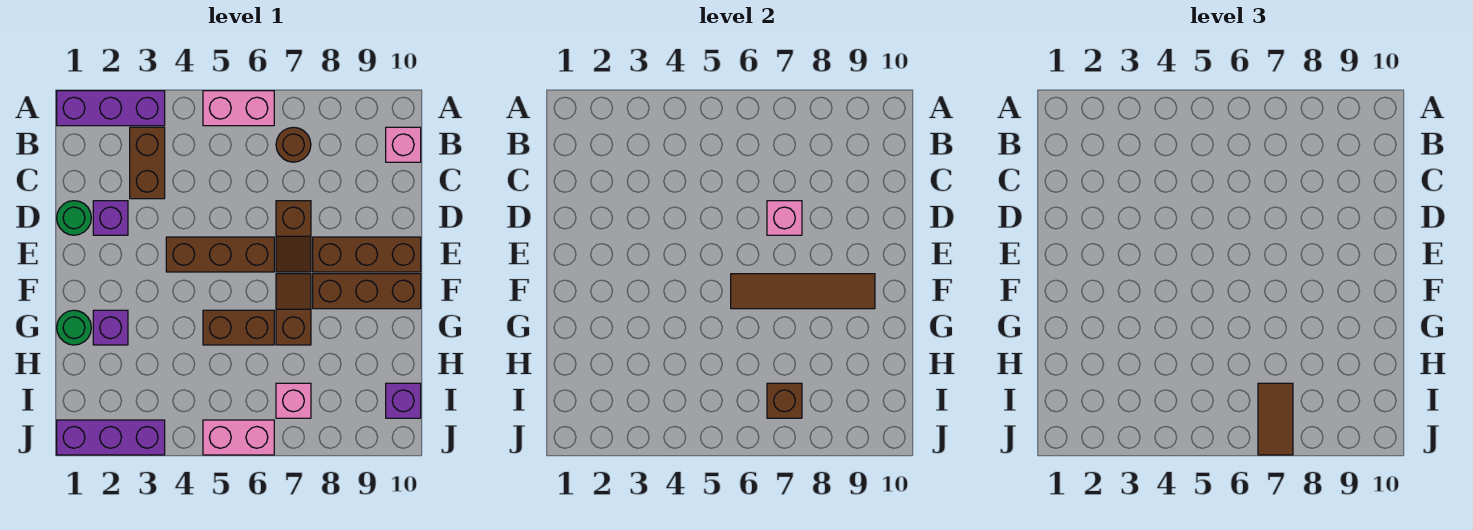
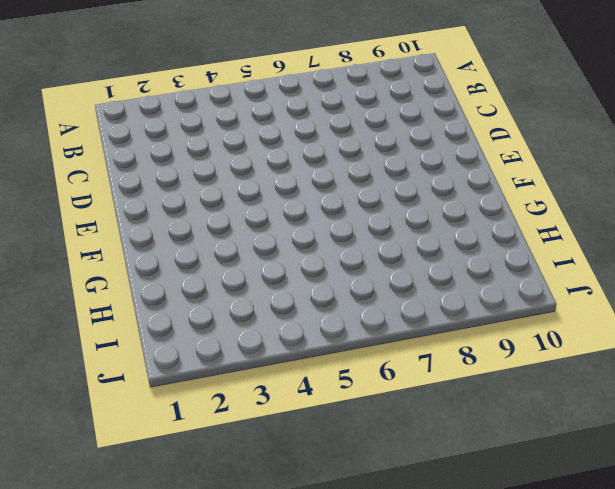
none -> purple brick A1:A3 level 1
none -> pink brick A5:A6 level 1
none -> brown brick B3:C3 level 1

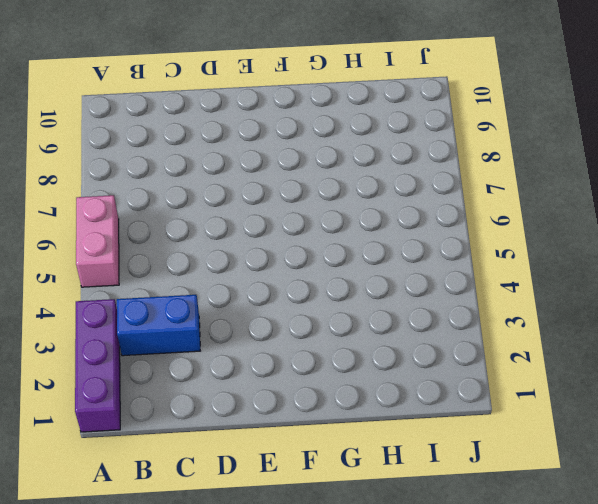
blue brick B3:C3 level 1 -> brown brick B3:C3 level 1
none -> brown round brick B7 level 1
none -> pink brick B10 level 1
none -> green round brick D1 level 1

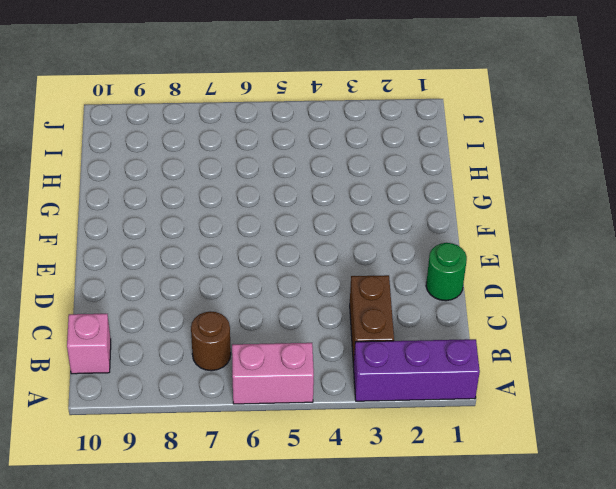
none -> purple brick D2 level 1
none -> brown slope D7:E7 level 1 top D
none -> brown brick E4:E6 level 1

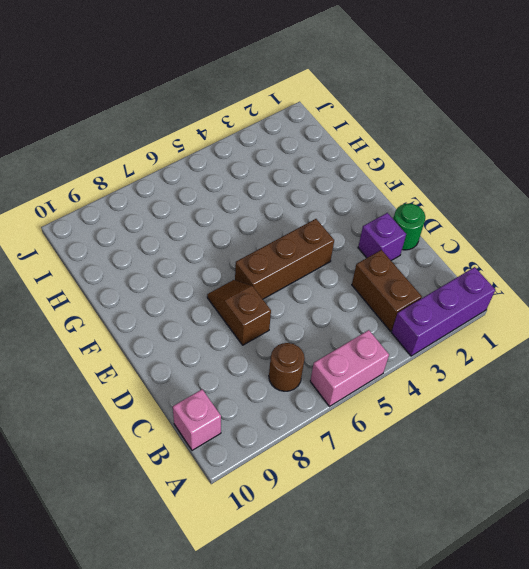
none -> brown brick E8:E10 level 1
none -> brown slope F7:G7 level 1 top G
none -> brown brick F8:F10 level 1

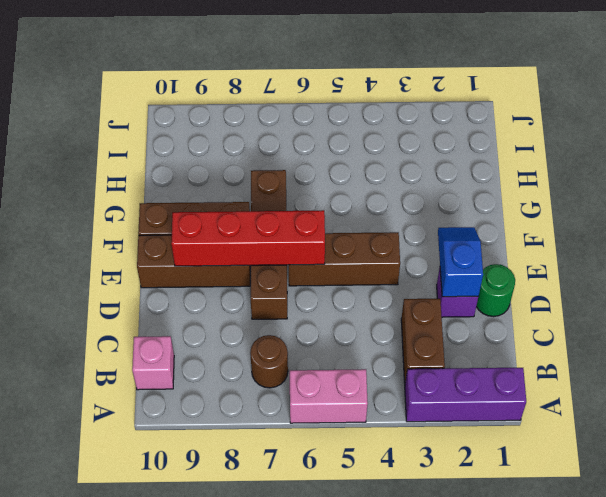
blue slope D2:E2 level 2 top D -> none
red brick E6:E9 level 2 -> none
none -> green round brick G1 level 1
none -> purple brick G2 level 1
none -> brown brick G5:G6 level 1

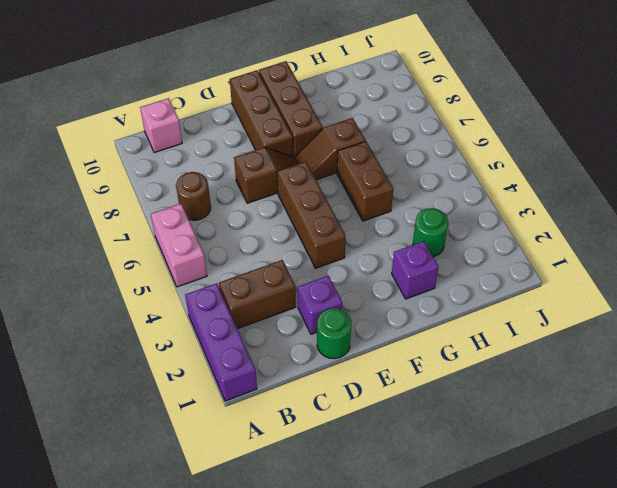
green round brick H3 level 1 -> green round brick G1 level 1
none -> pink brick I7 level 1
none -> purple brick I10 level 1
none -> purple brick J1:J3 level 1

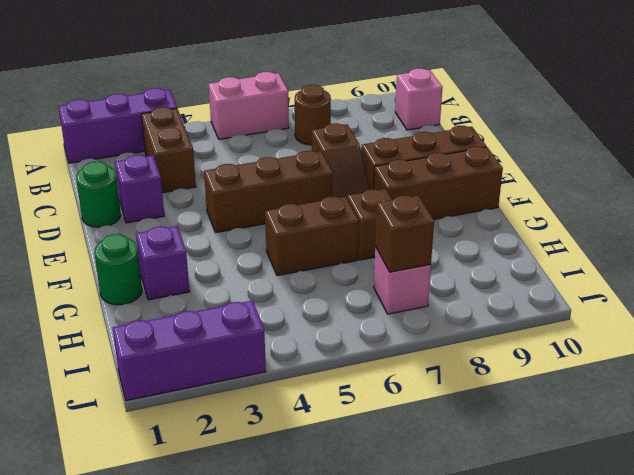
none -> purple brick I10 level 1
none -> pink brick J5:J6 level 1
none -> pink brick D7 level 2

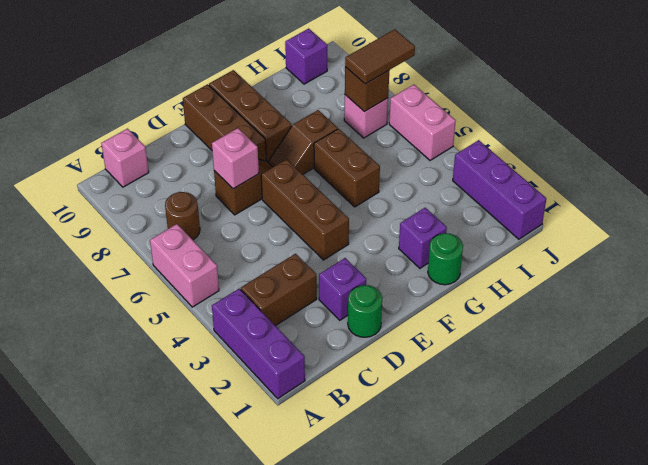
none -> brown tile F6:F9 level 2

